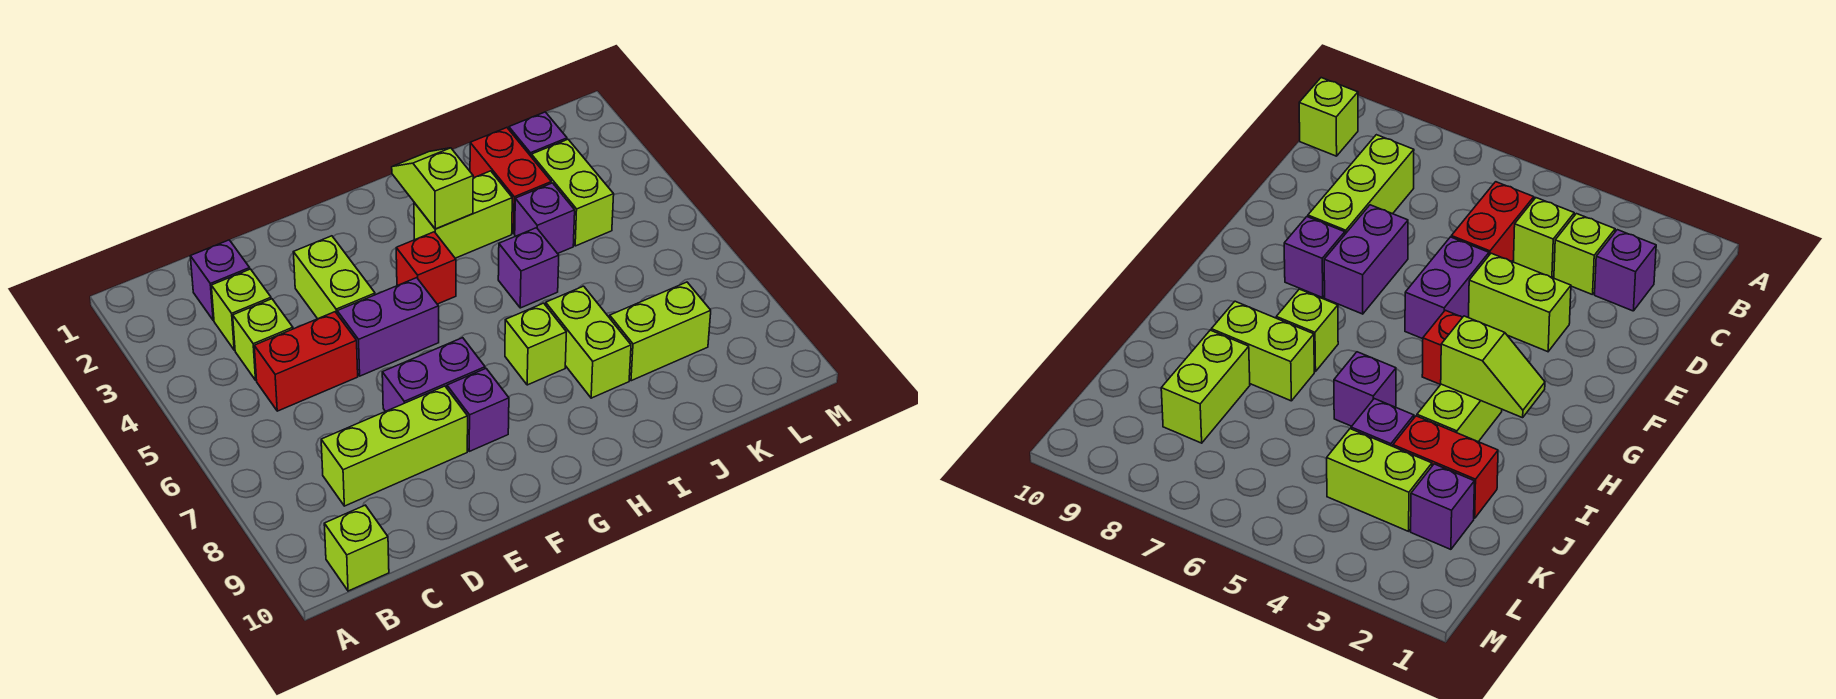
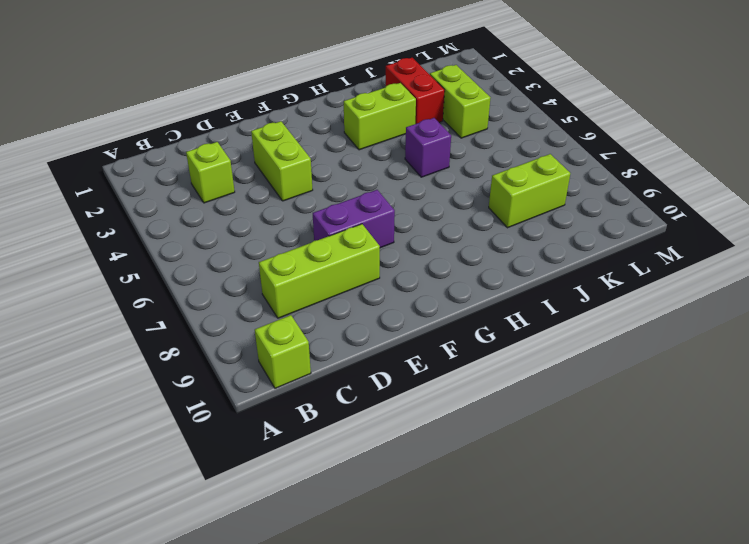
none -> purple brick C2 level 1
none -> lime brick C4 level 1
none -> red brick C5:D5 level 1

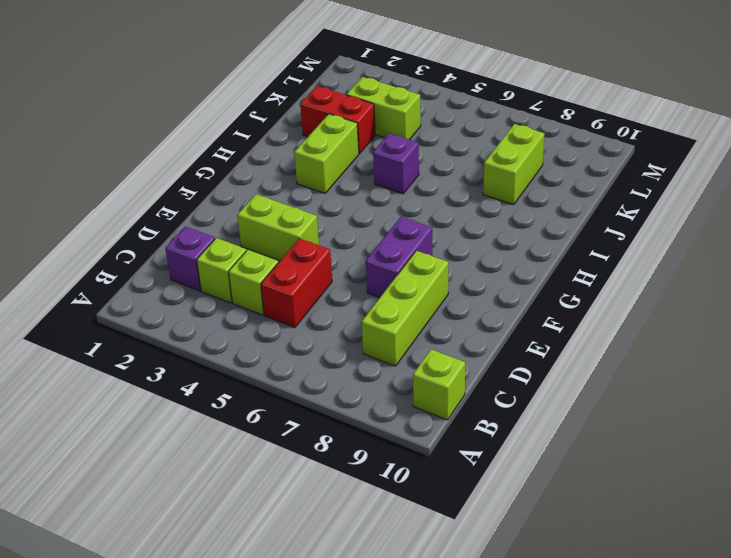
none -> purple brick E5:F5 level 1
none -> purple brick F8 level 1
none -> red brick G4 level 1

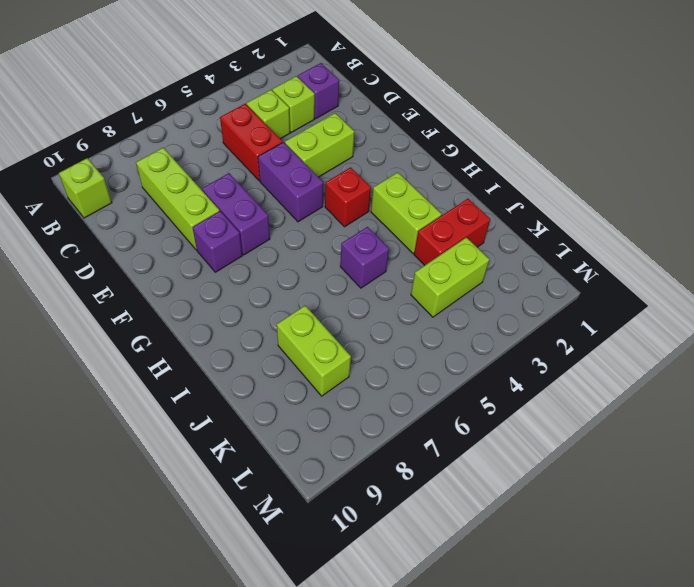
none -> lime brick H7 level 1
none -> lime brick I7:I8 level 1
none -> purple brick J4 level 1

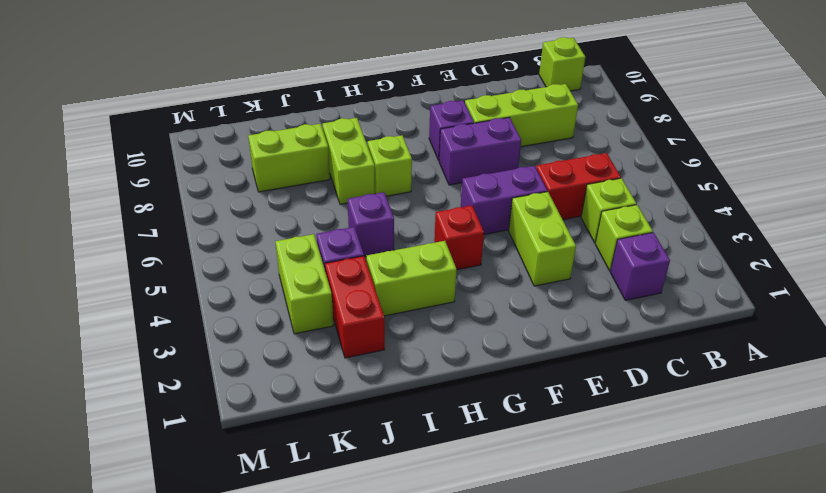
none -> purple brick K2 level 1
none -> lime slope H2:H3 level 2 top 3

